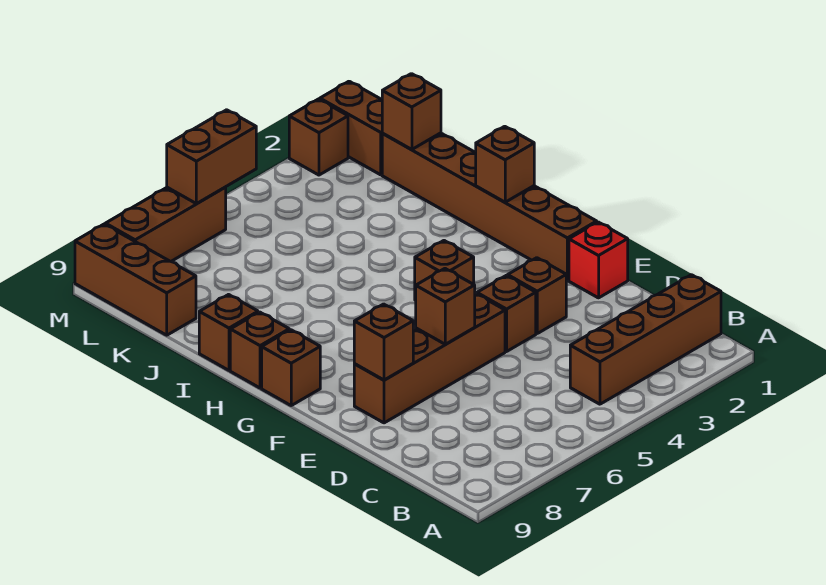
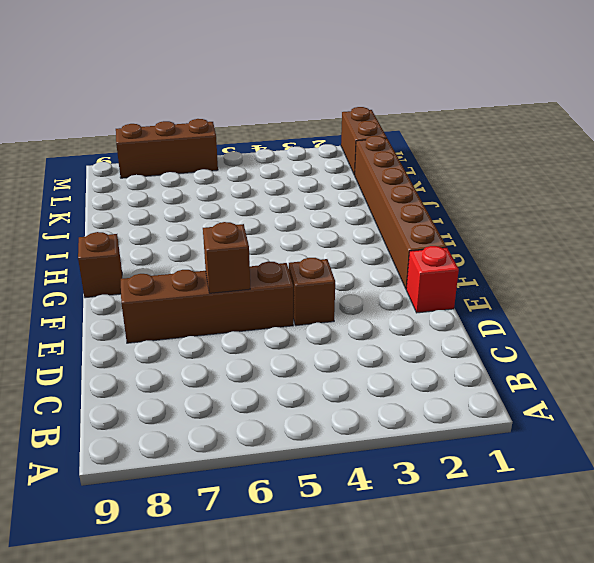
none -> brown brick B1:B4 level 1
none -> brown brick E3 level 1
none -> brown brick G4 level 1

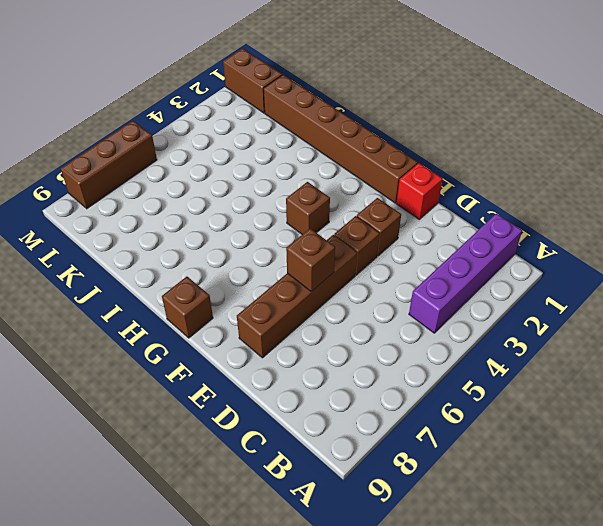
purple brick B1:B4 level 1 -> brown brick B1:B4 level 1
none -> brown brick H9 level 1
none -> brown brick I9 level 1
none -> brown brick K9:M9 level 1

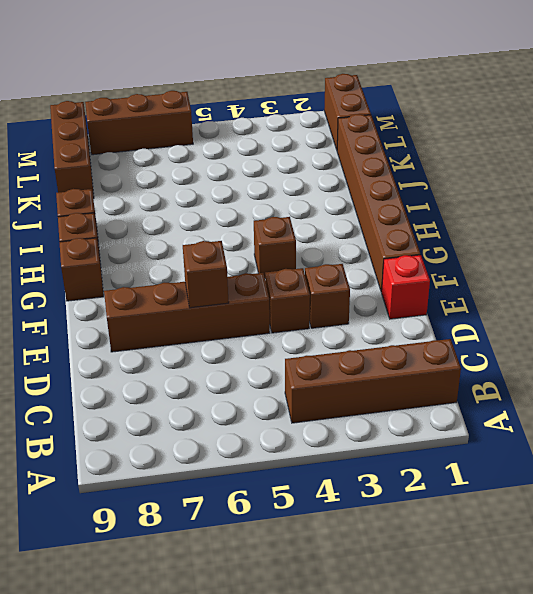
none -> brown brick M2 level 1
none -> brown brick E8 level 2
none -> brown brick H1 level 2

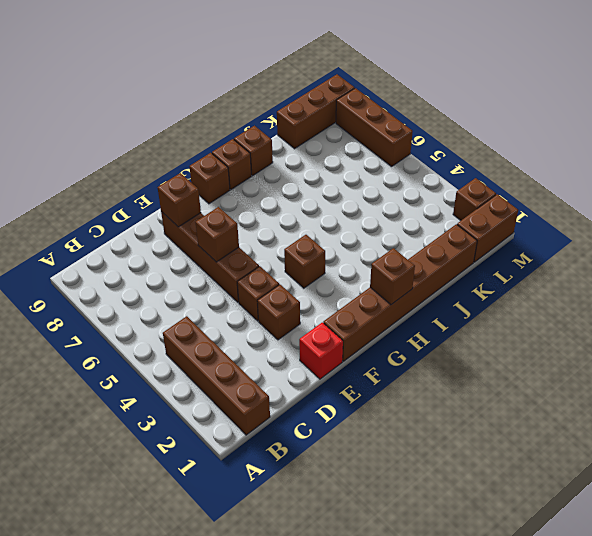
none -> brown brick K1 level 2
none -> brown brick M5:M6 level 2

